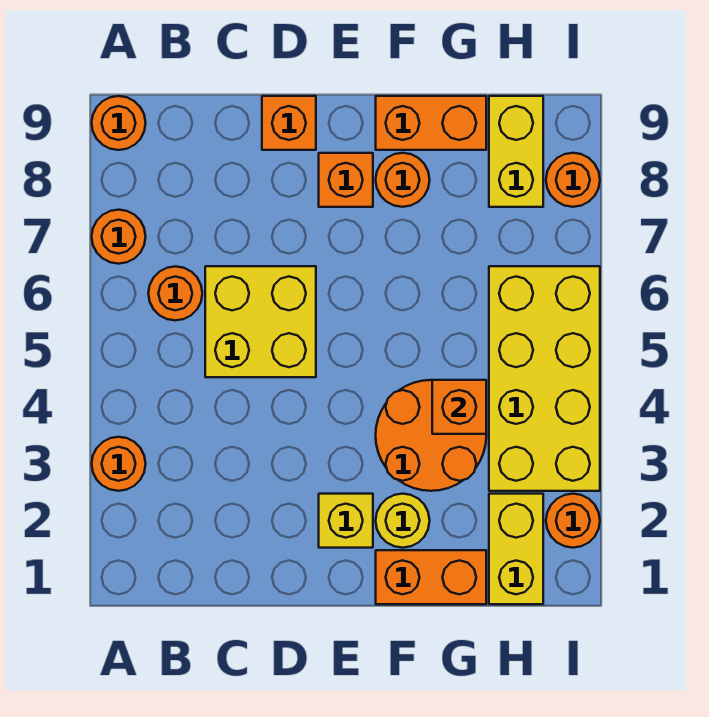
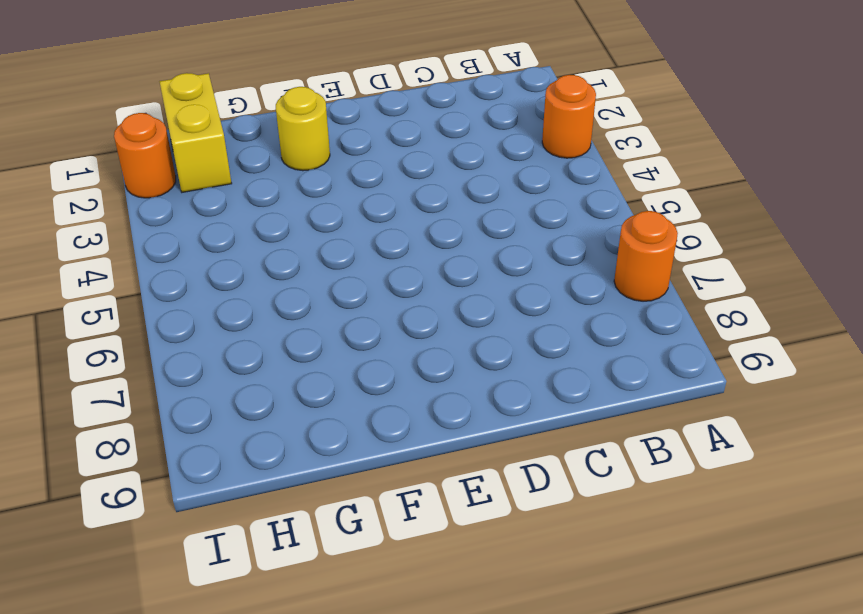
none -> orange round brick A9 level 1
none -> orange round brick B6 level 1
none -> yellow brick C5:D6 level 1

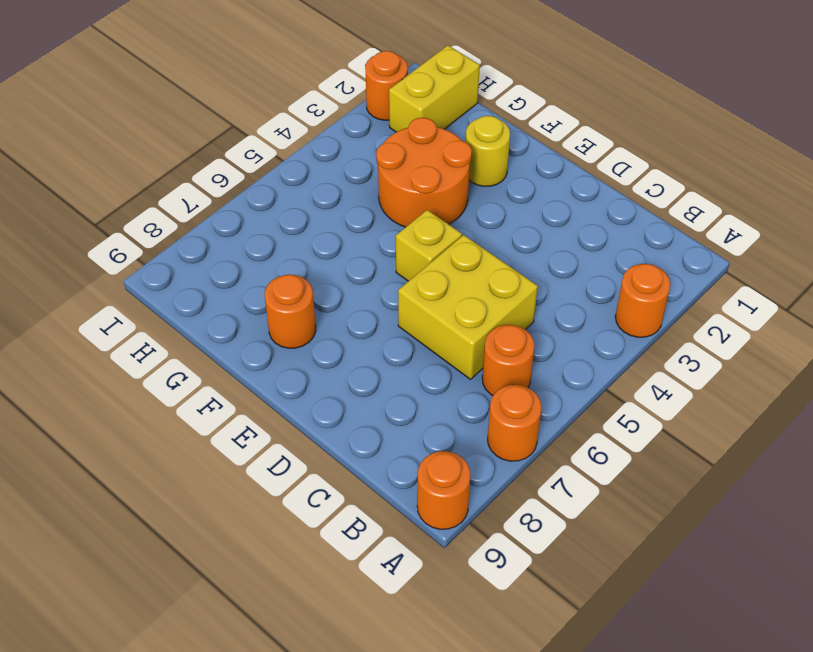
yellow brick E5 level 1 -> yellow brick E2 level 1
none -> orange brick D9 level 1
none -> orange brick E8 level 1
none -> orange brick F1:G1 level 1

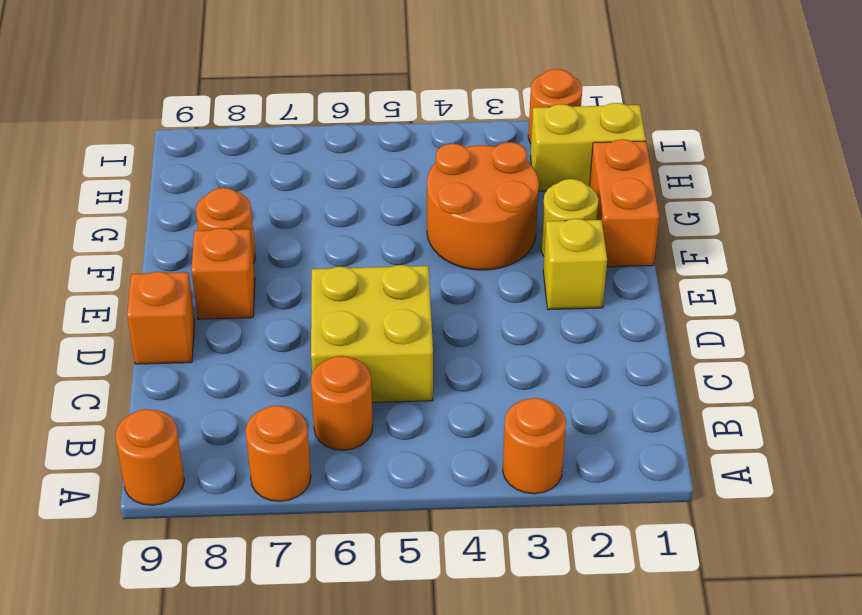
none -> orange brick F9:G9 level 1
none -> yellow brick H3:I6 level 1
none -> yellow brick H8:H9 level 1

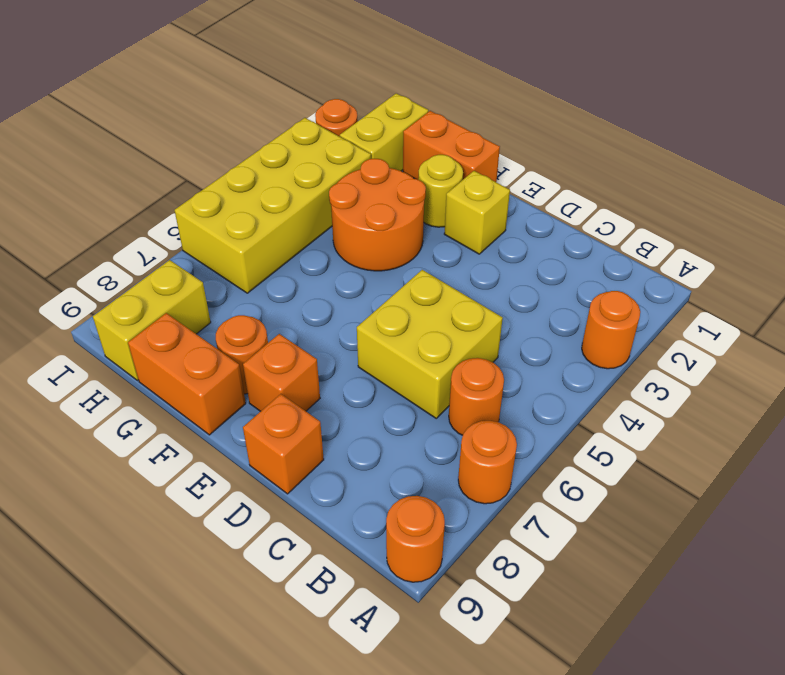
none -> orange round brick I8 level 1
none -> orange brick G4 level 2

